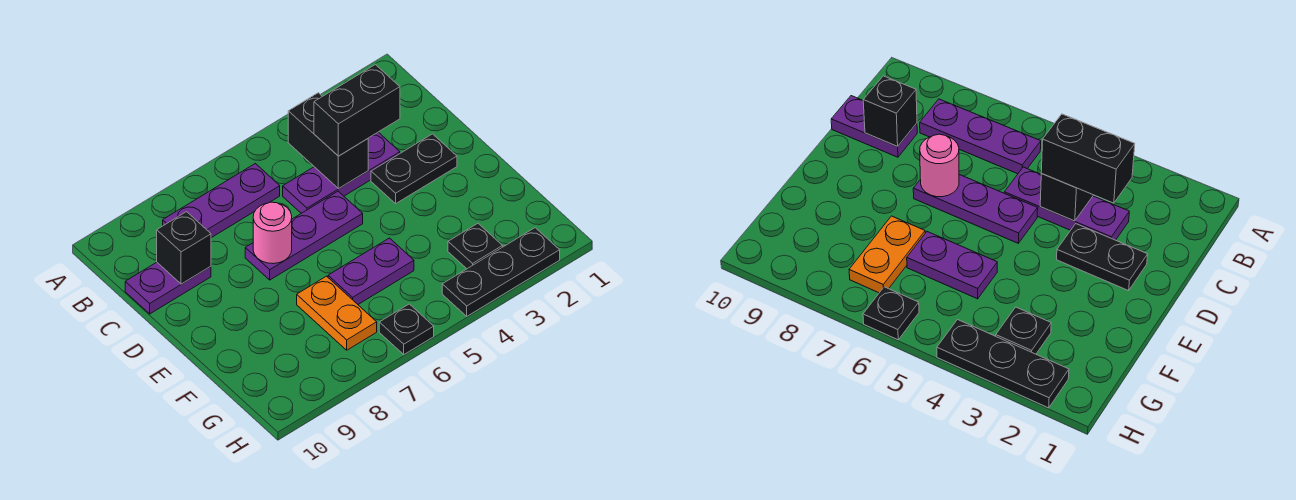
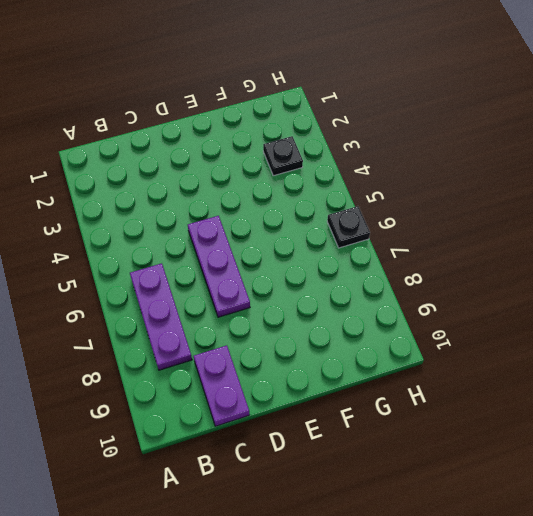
none -> purple plate C3:C5 level 1
none -> black plate D2:D3 level 1
none -> purple plate F5:F6 level 1

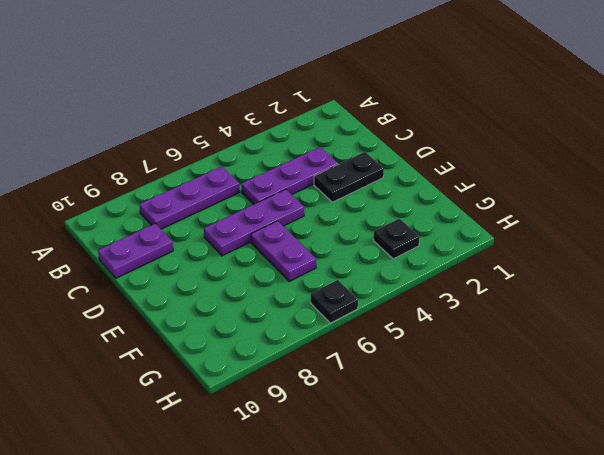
purple plate E6:F6 level 1 -> purple plate F5:F6 level 1
none -> orange plate F7:G7 level 1
none -> black plate H2:H4 level 1
none -> black brick B4:C4 level 2

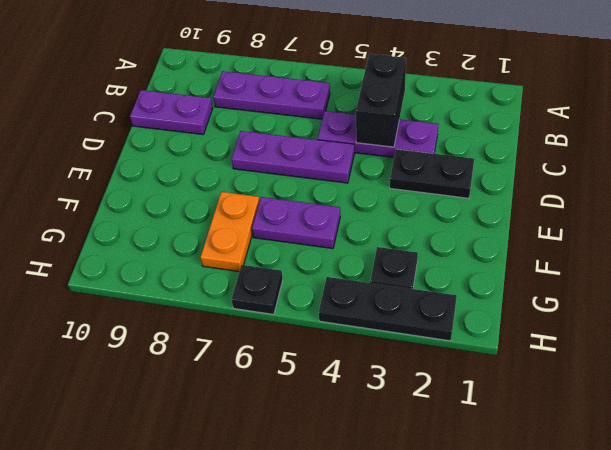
none -> black brick C9 level 2
none -> pink round brick D7 level 2
none -> black brick C3:C4 level 3

